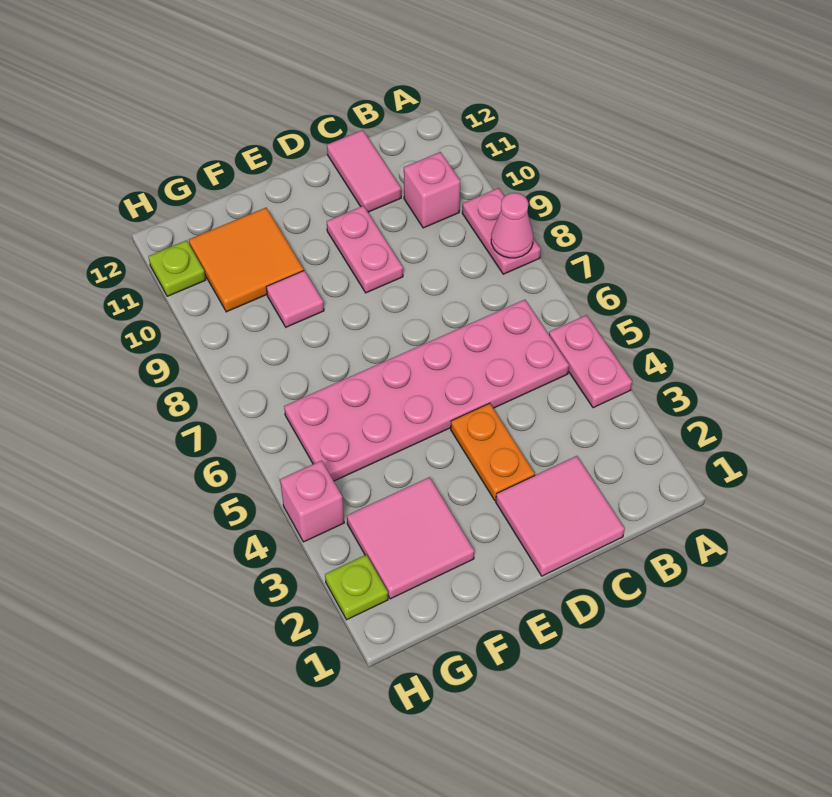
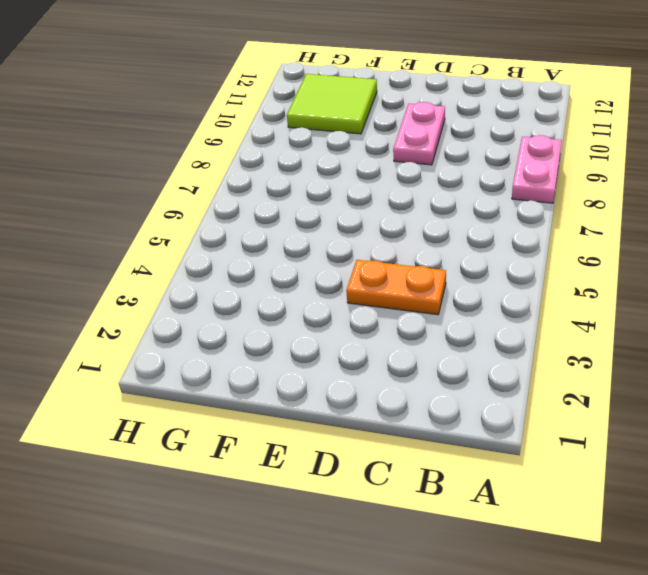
orange plate C4:D4 level 1 -> orange plate D3:D4 level 1
lime tile F10:G11 level 1 -> orange tile F10:G11 level 1
none -> pink plate A4:A5 level 1
none -> pink plate B5:G6 level 1
none -> pink brick B10 level 1

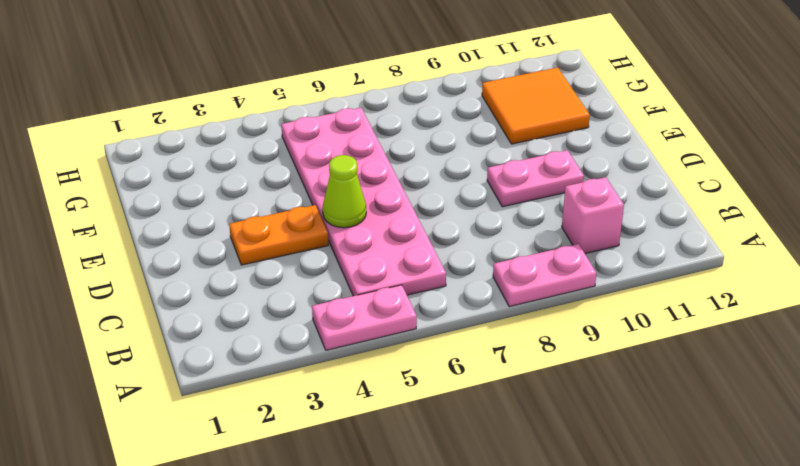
lime cone D5 level 2 -> none
none -> pink tile C1:D2 level 1
none -> pink tile C11:C12 level 1
none -> pink tile F2:G3 level 1

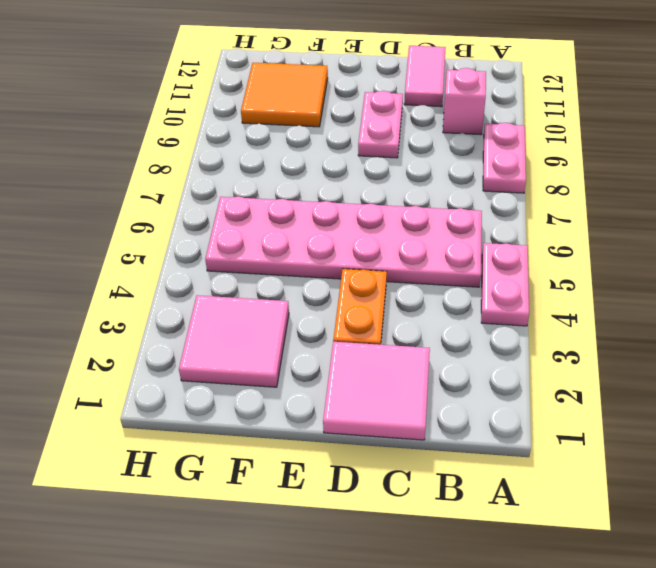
none -> pink tile F9 level 1
none -> lime plate H2 level 1
none -> pink brick H4 level 1

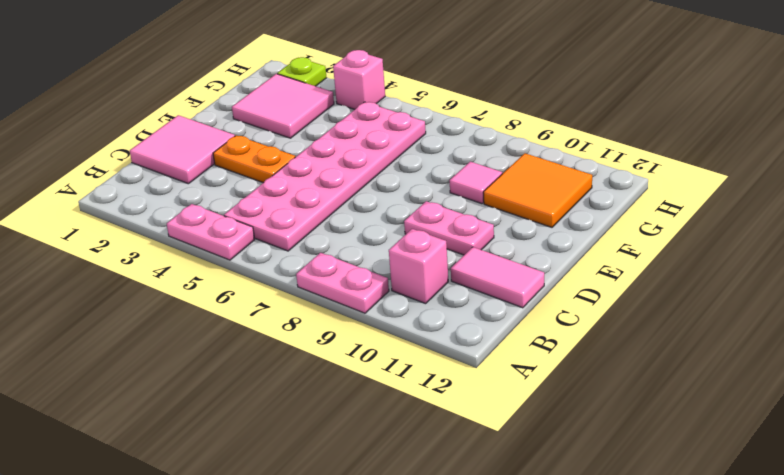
none -> lime plate H11 level 1
none -> pink cone A8 level 2

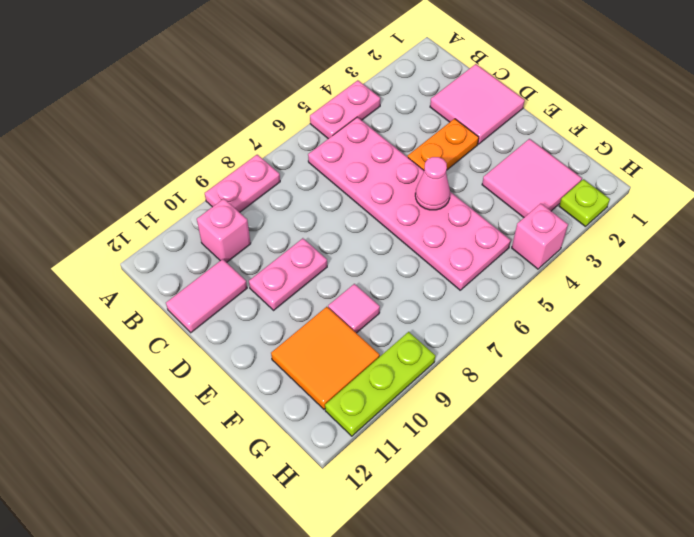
pink cone E5 level 2 -> pink cone A8 level 2
lime plate H9:H11 level 1 -> lime plate H11 level 1

